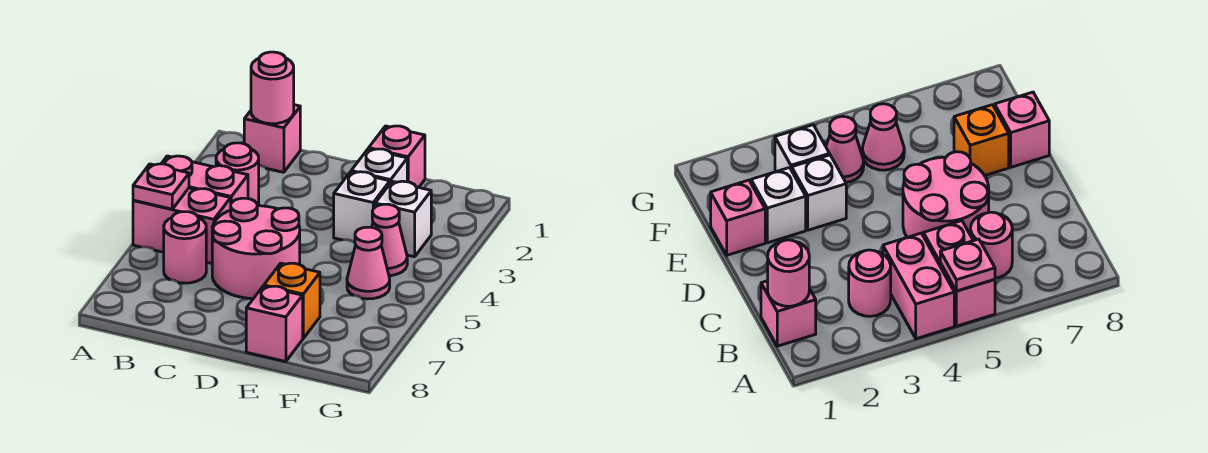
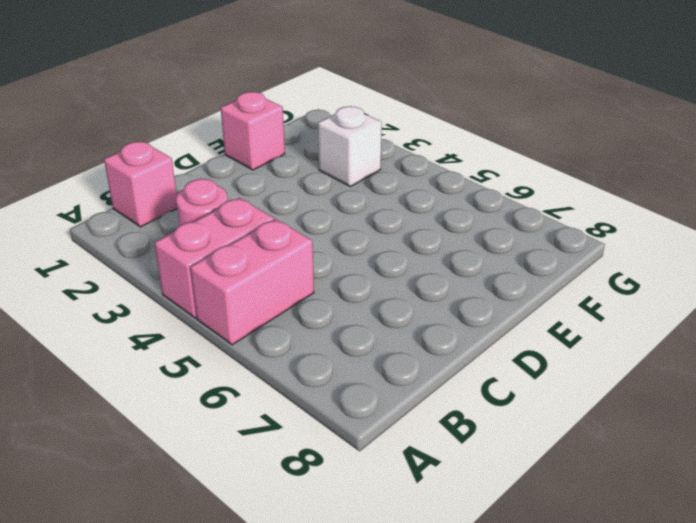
none -> pink round brick B6 level 1
none -> pink round brick C5:D6 level 1
none -> white brick E2 level 1

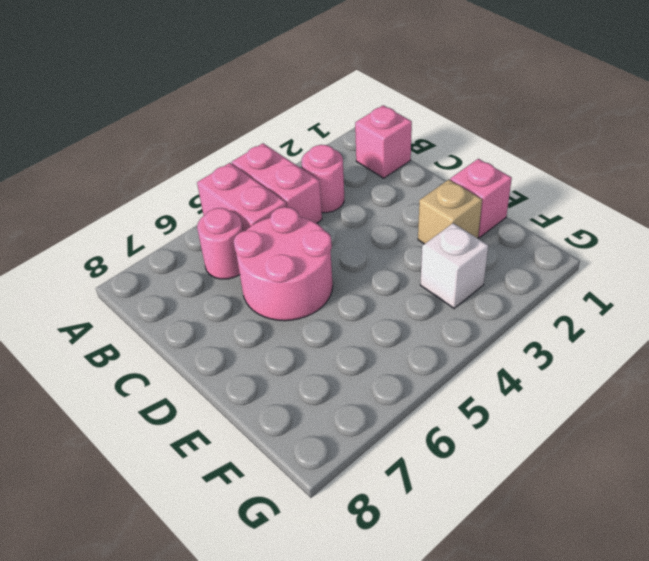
tan brick E2 level 1 -> white brick E2 level 1
none -> white brick E3 level 1
none -> orange brick E7 level 1
none -> pink brick E8 level 1

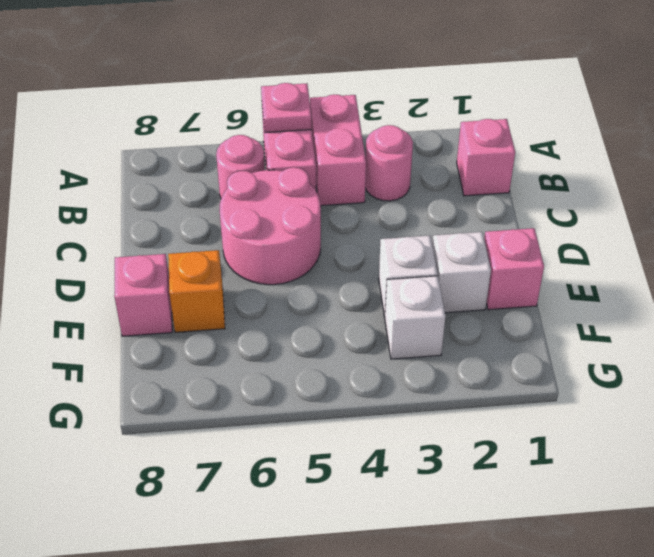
none -> pink cone F4 level 1
none -> pink cone F5 level 1
none -> pink round brick B1 level 2

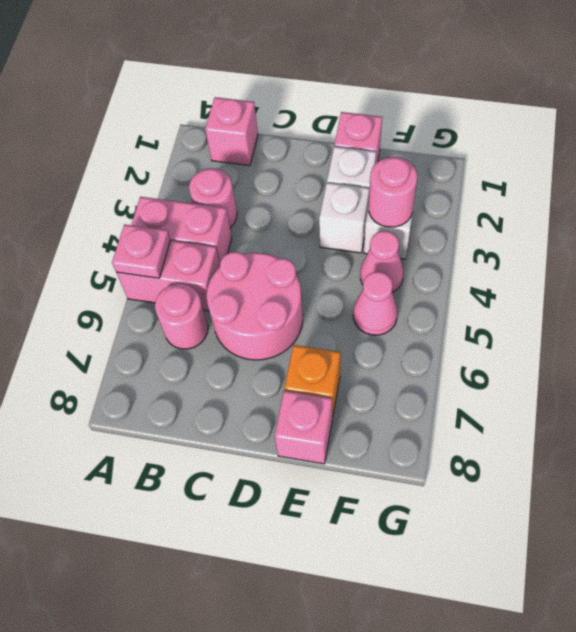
pink round brick F3 level 2 -> pink round brick B1 level 2

